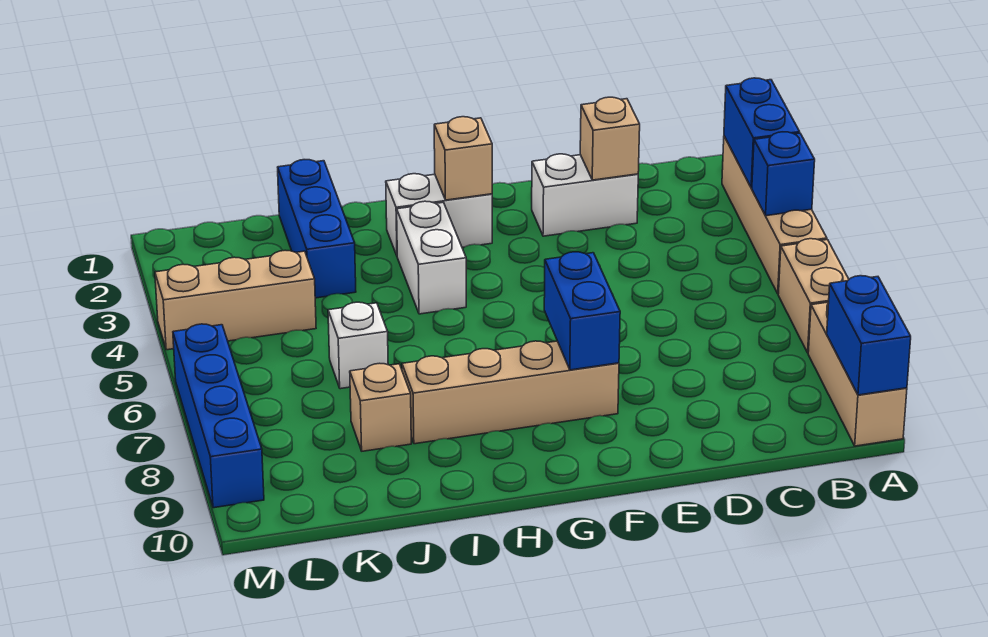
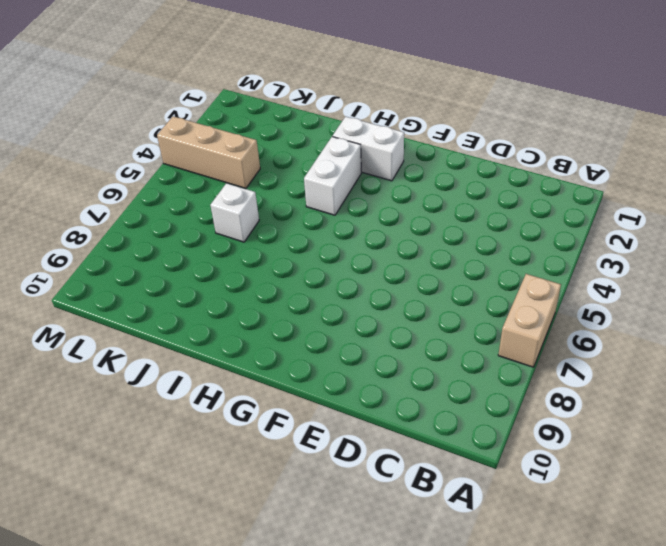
none -> tan brick A2:A5 level 1
none -> tan brick A8:A10 level 1
none -> white brick D2:E2 level 1

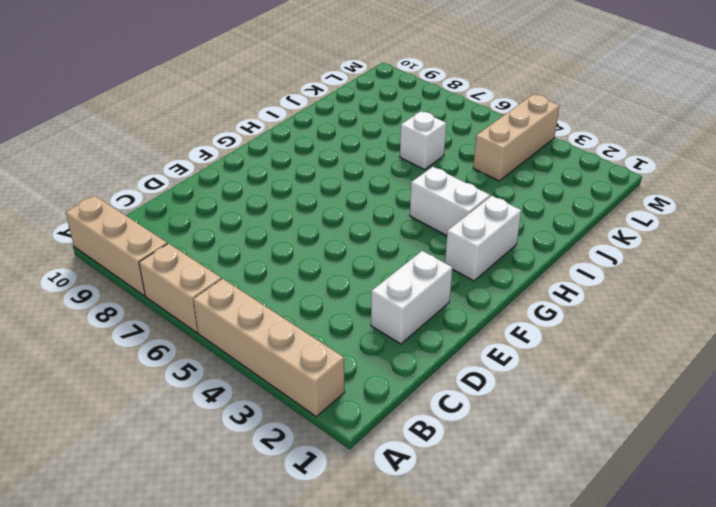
none -> tan brick F8:I8 level 1
none -> blue brick J1:J3 level 1
none -> tan brick J8 level 1

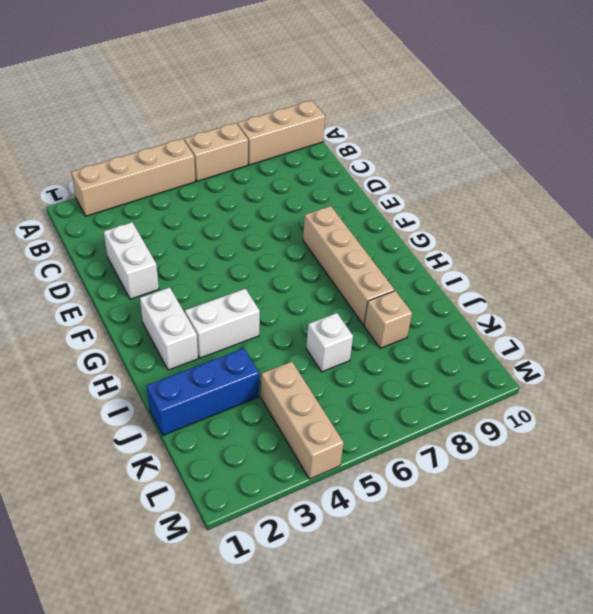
none -> blue brick M6:M9 level 1
none -> blue brick A2:A3 level 2
none -> blue brick A4 level 2

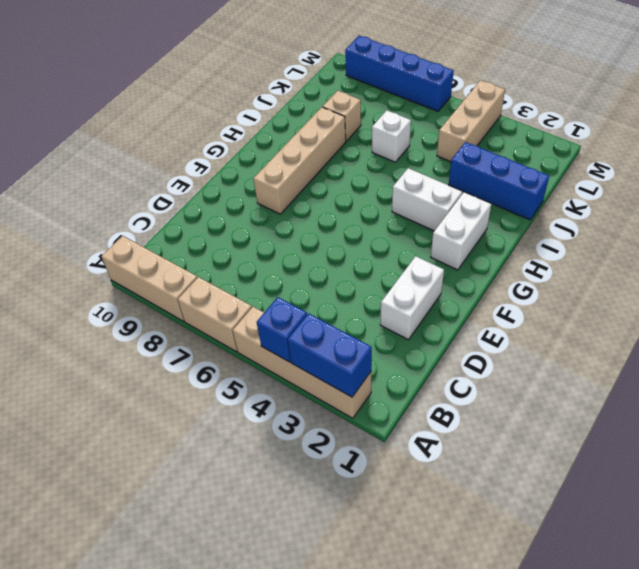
none -> blue brick A9:A10 level 2
none -> tan brick D2 level 2
none -> blue brick F7:F8 level 2

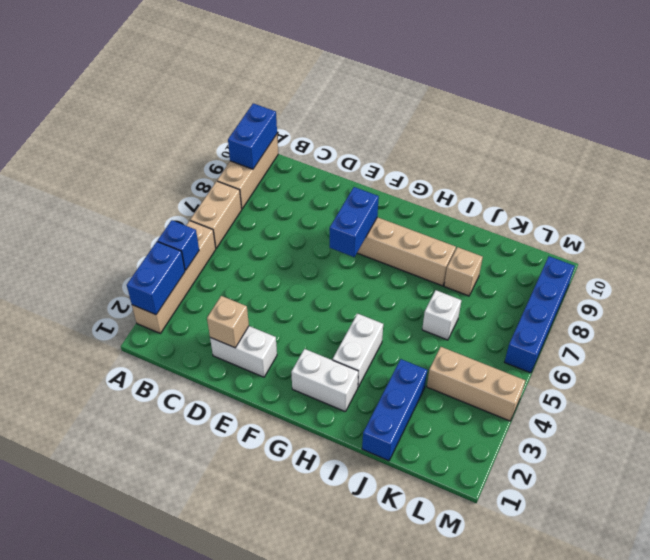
none -> tan brick G2 level 2

